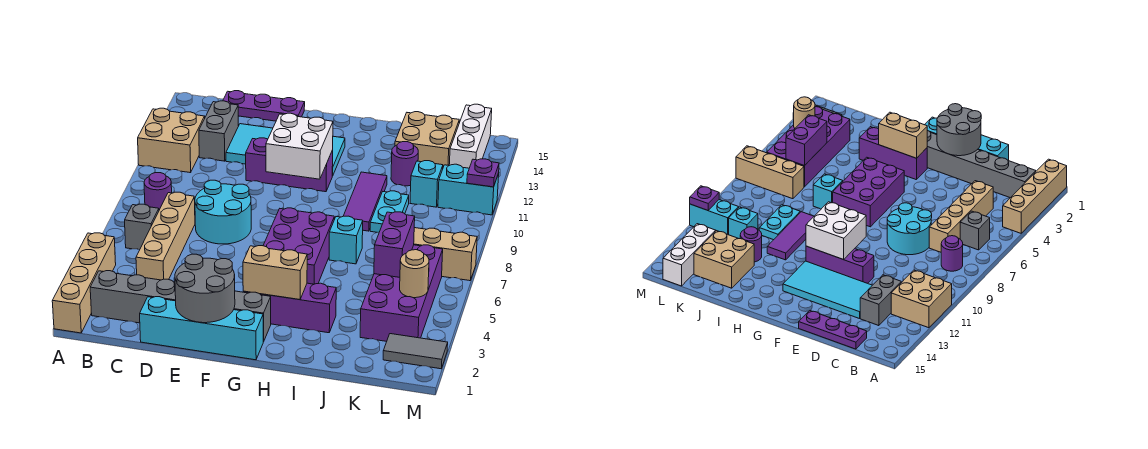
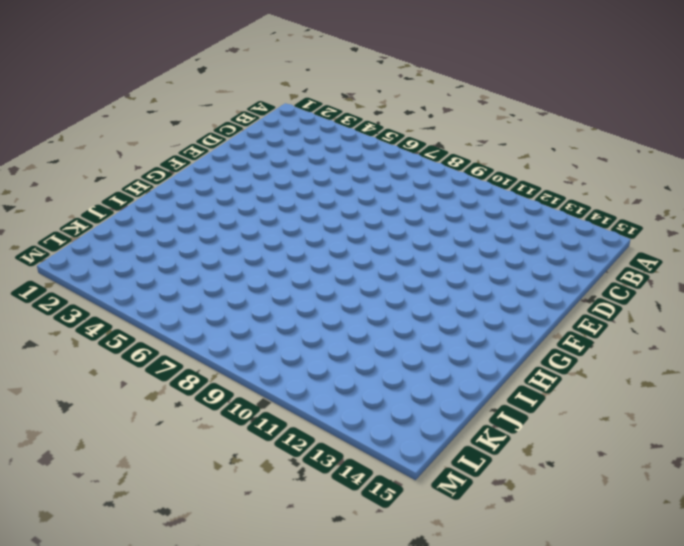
none -> tan brick A1:A4 level 1
none -> tan brick A11:B12 level 1
none -> grey brick B2:G2 level 1
none -> grey brick B6 level 1

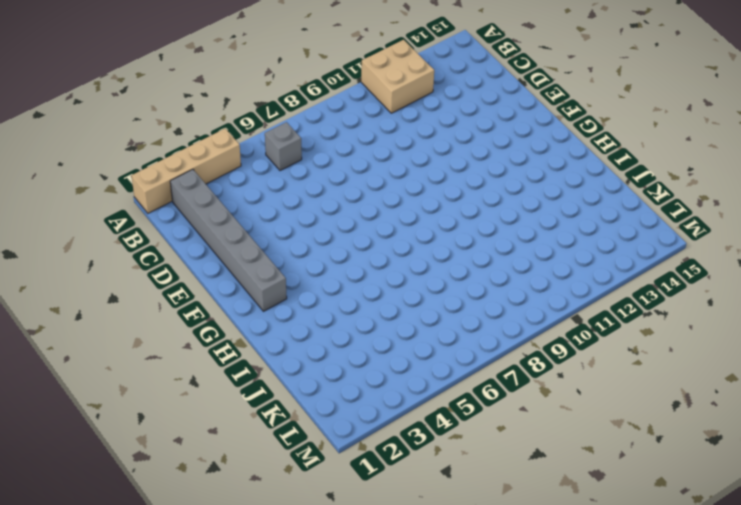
none -> purple round brick B8 level 1
none -> tan brick C4:C7 level 1
none -> grey brick C12:C13 level 1
none -> purple plate C15:E15 level 1

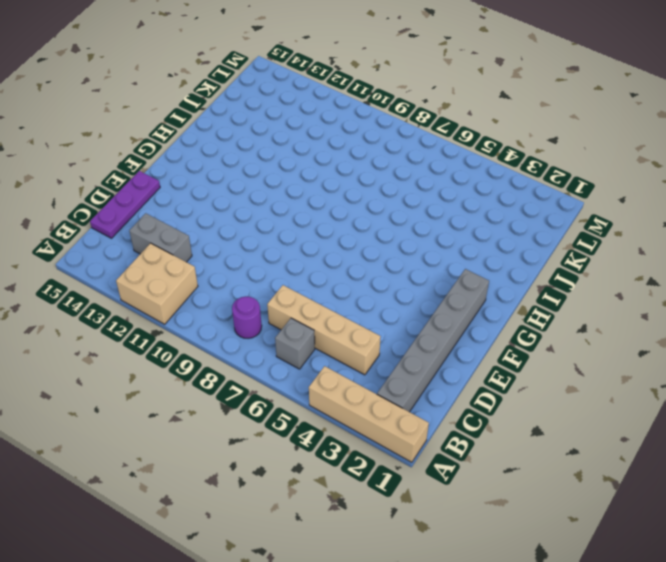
none -> cyan brick D1:G1 level 1
none -> cyan round brick D7:E8 level 1
none -> cyan tile D12:G13 level 1
none -> purple brick E11:G11 level 1

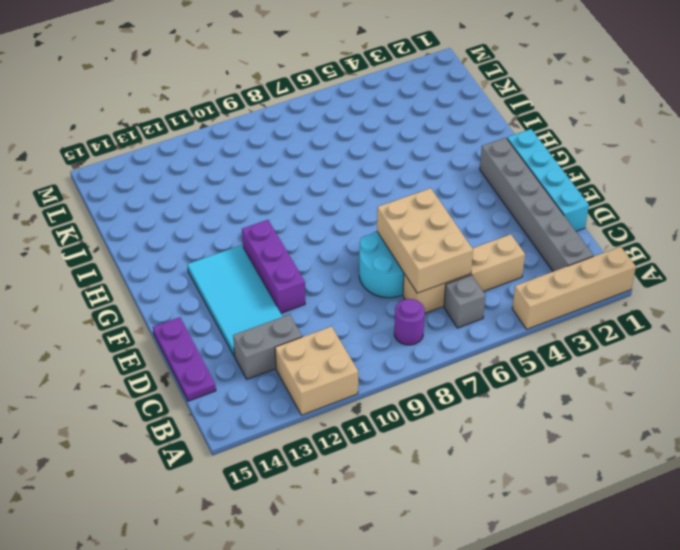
tan brick C6:E7 level 2 -> none
none -> purple brick G3:I3 level 1
none -> purple brick G5:H7 level 1
none -> cyan brick I7 level 1
none -> purple tile I9:I11 level 1

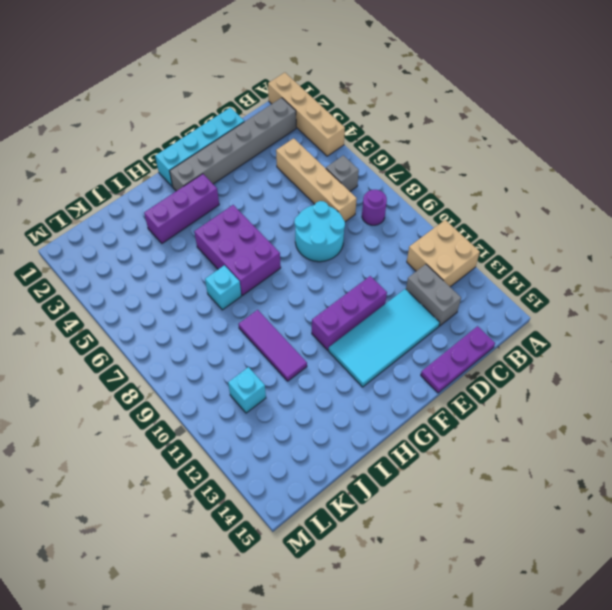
none -> cyan plate J9:J10 level 1
none -> purple round brick J12 level 1
none -> tan brick J13:K14 level 1
none -> purple brick K3:L6 level 1

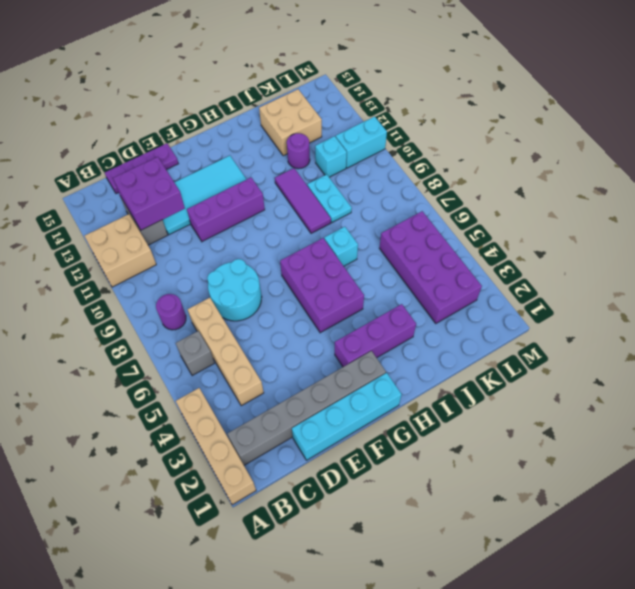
purple brick C12:D13 level 2 -> none
none -> tan brick K7:M7 level 1
none -> grey tile L2:M2 level 1
none -> white brick L13:L15 level 1
none -> grey round brick E1:F2 level 2

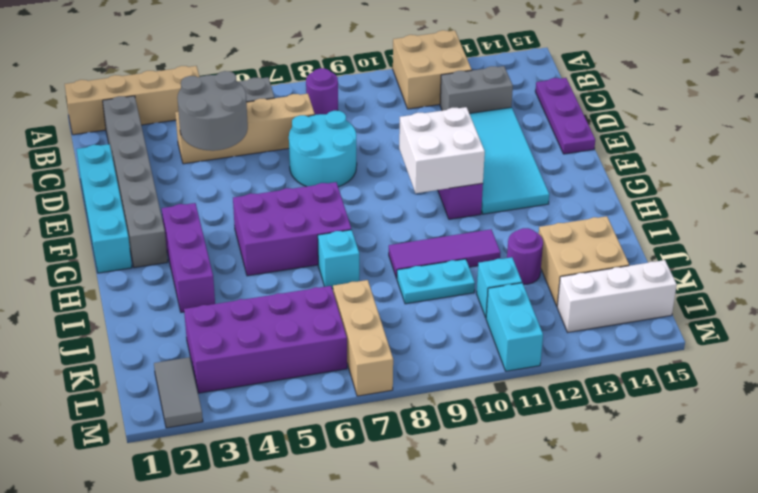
grey round brick C4:D5 level 2 -> grey round brick E1:F2 level 2
none -> tan brick G3:H3 level 2
none -> purple brick K5:K6 level 2
none -> tan round brick L4 level 2
none -> purple plate M11 level 2

